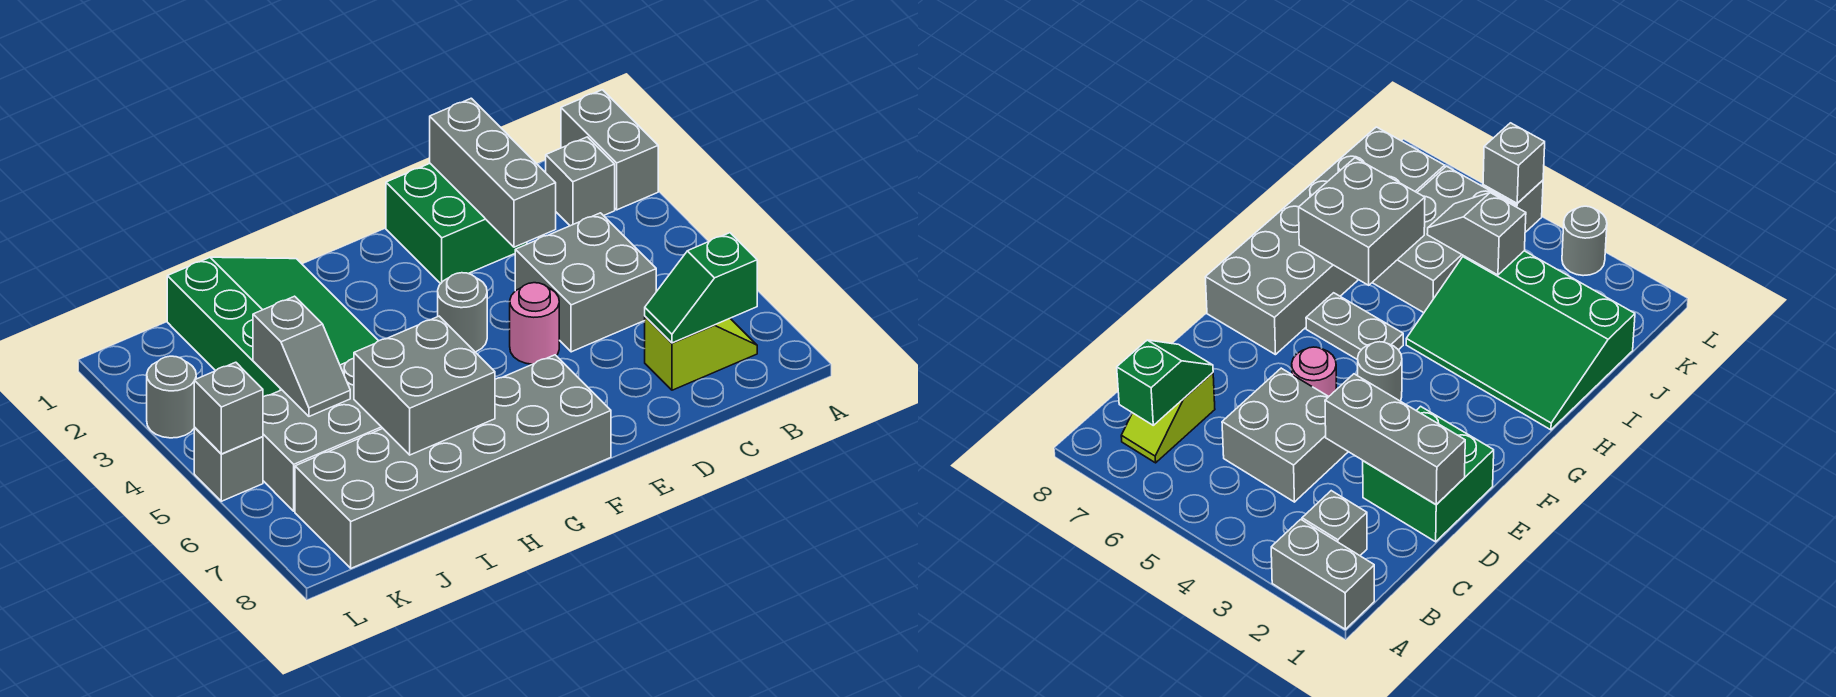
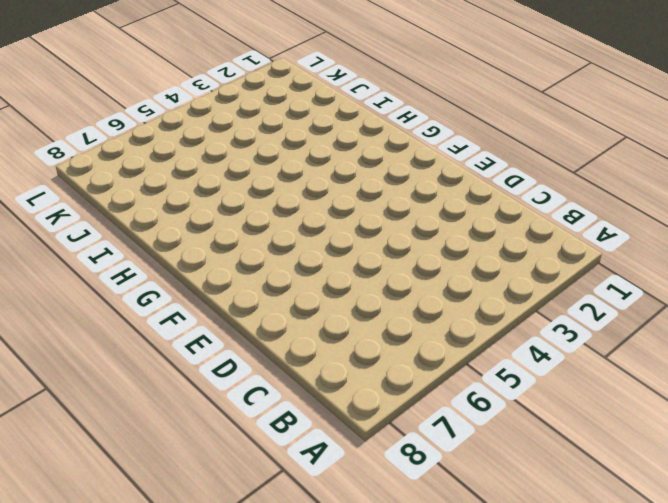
none -> grey brick A1:A2 level 1
none -> grey brick B2 level 1
none -> lime slope B7:C7 level 1 top C

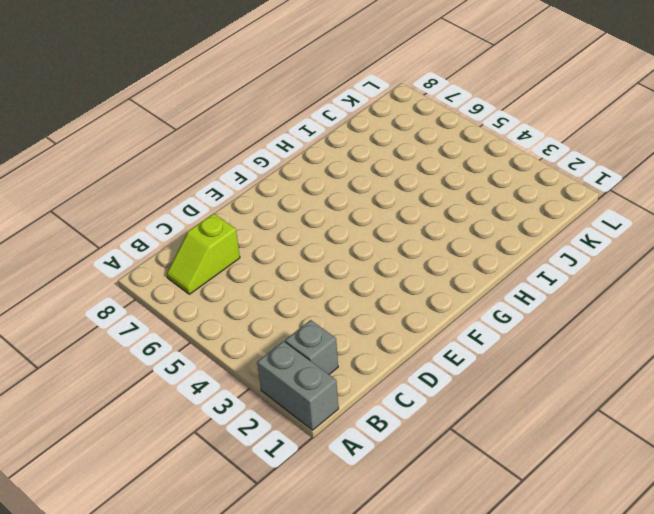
none -> grey brick C4:D5 level 1
none -> green brick D1:E2 level 1
none -> pink round brick E5 level 1

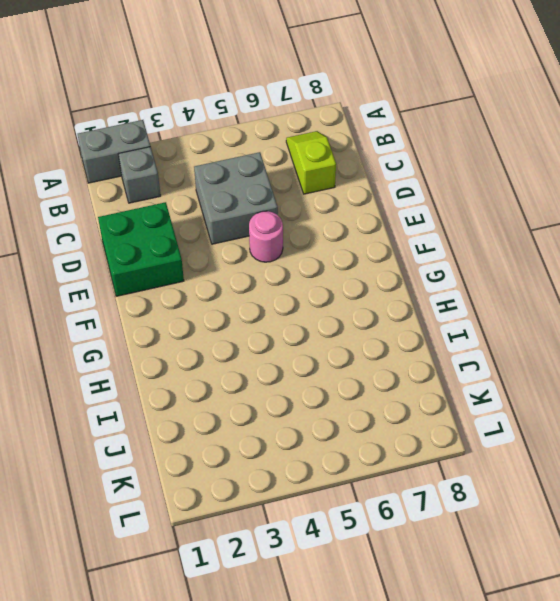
none -> grey round brick F4 level 1
none -> grey brick F7:K8 level 1
none -> grey plate G5:G6 level 1

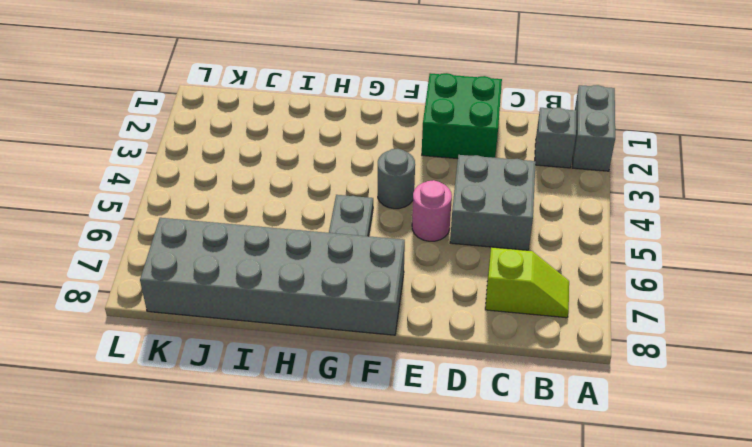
none -> green slope H1:J4 level 1 top J
none -> grey brick I5:K6 level 1
none -> grey round brick L3 level 1

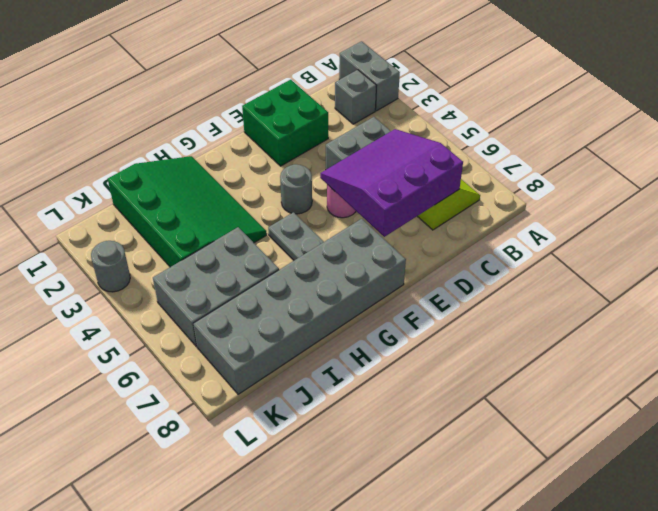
purple slope C5:E7 level 2 top 7 -> green slope B7:C7 level 2 top B
none -> grey brick L5 level 1
none -> grey brick D1:D3 level 2
none -> grey brick H6:I7 level 2

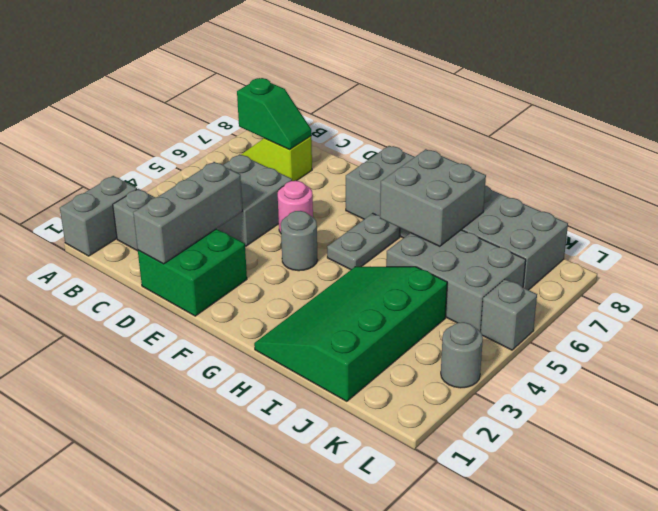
none -> grey slope J4:J5 level 2 top 4
none -> grey brick L5 level 2

